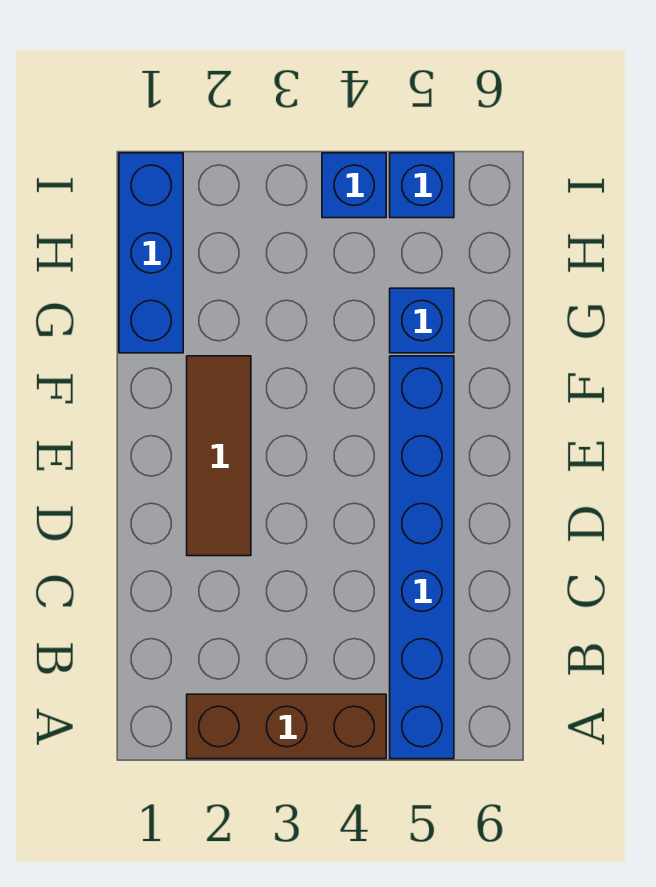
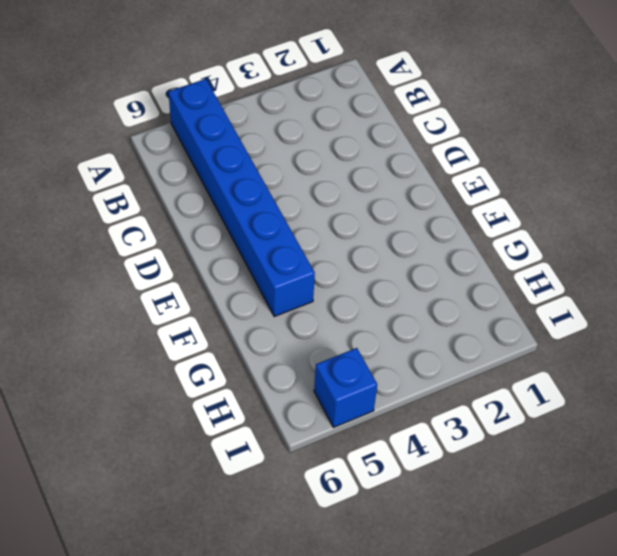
none -> brown brick A2:A4 level 1
none -> brown tile D2:F2 level 1

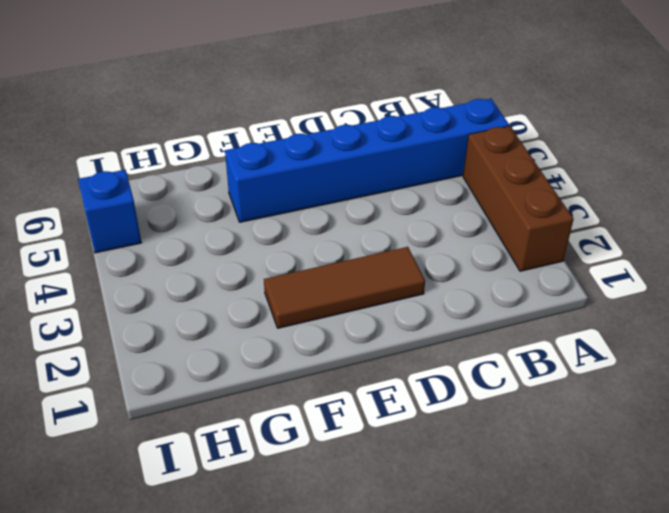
none -> blue brick G1:I1 level 1
none -> blue brick G5 level 1

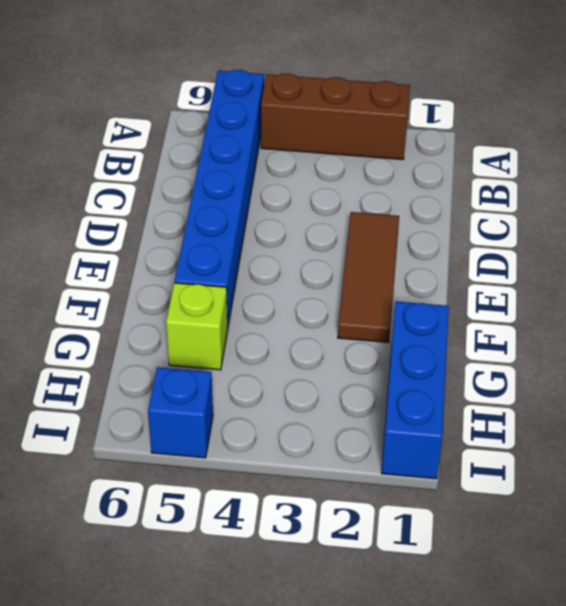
lime brick G5 level 1 -> blue brick G5 level 1
none -> blue brick I4 level 1

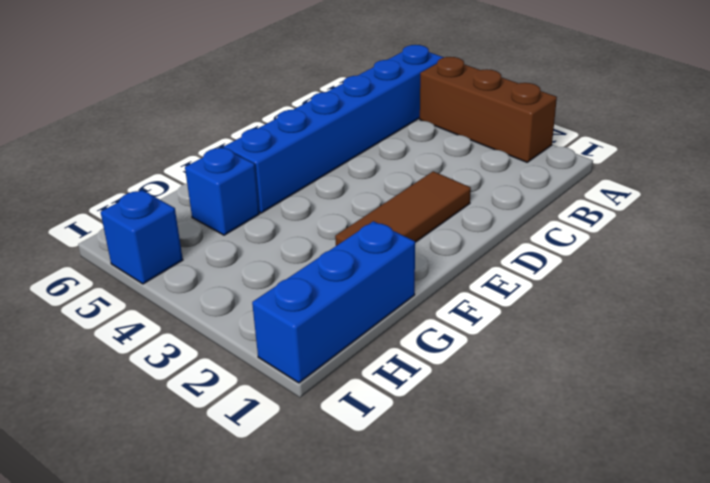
none -> blue brick I4 level 1

